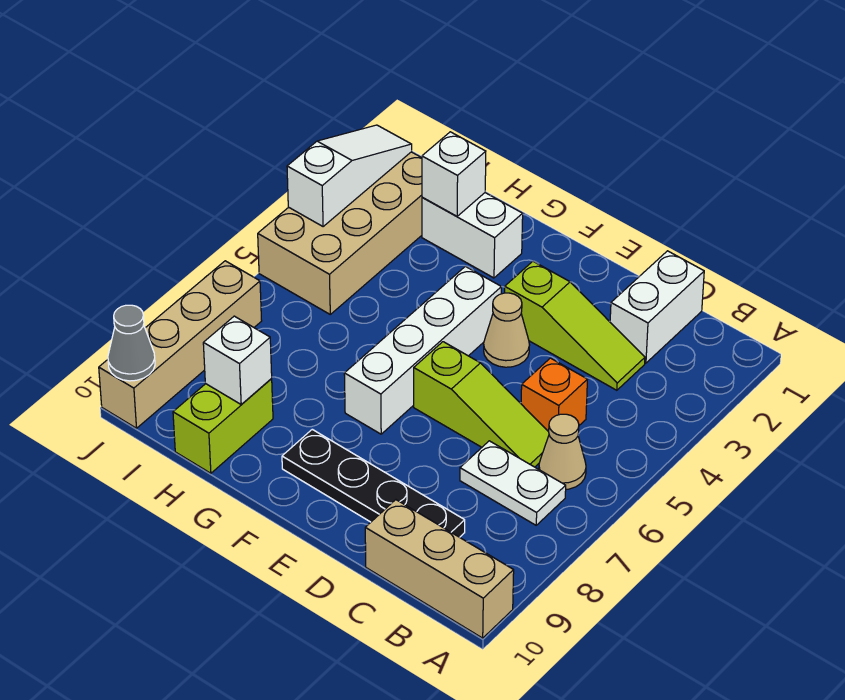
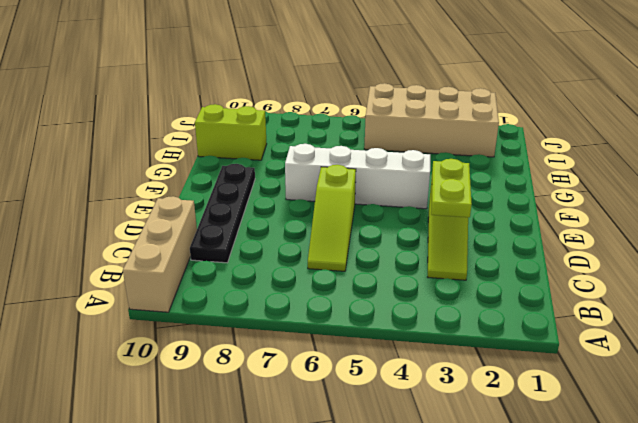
lime plate D3:E3 level 2 -> none
none -> tan cone B6 level 1
none -> white plate B7:C7 level 1
none -> white brick C1:C2 level 1

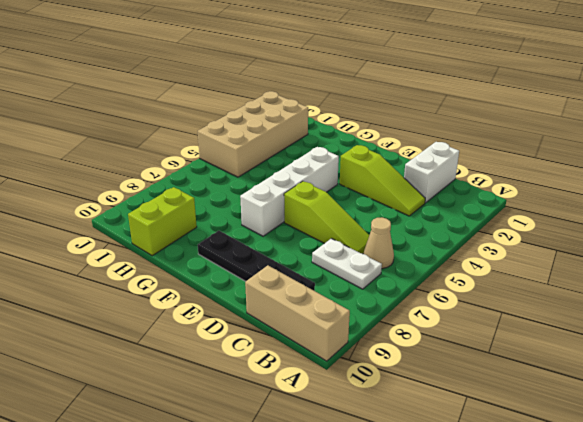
none -> orange brick C5 level 1
none -> tan cone E4 level 1
none -> white brick G2:H2 level 1

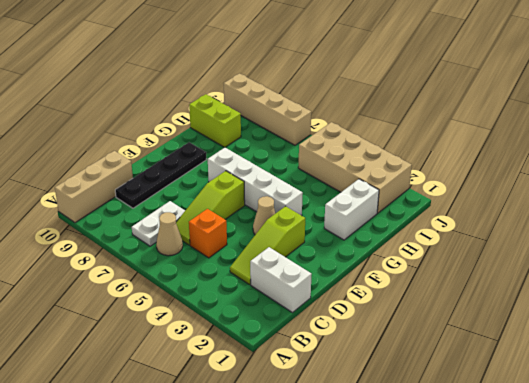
none -> white brick H2 level 2
none -> white brick H9 level 2
none -> white slope J2:J4 level 2 top 4

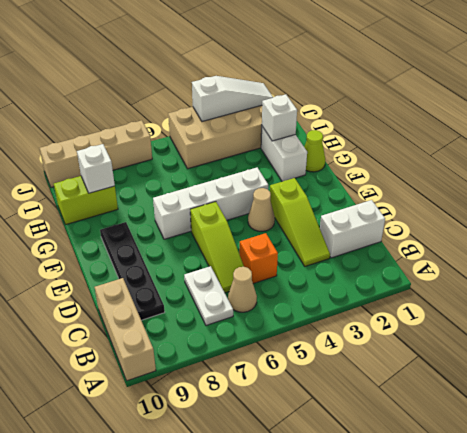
lime cone G1 level 1 -> none
none -> grey cone J10 level 2

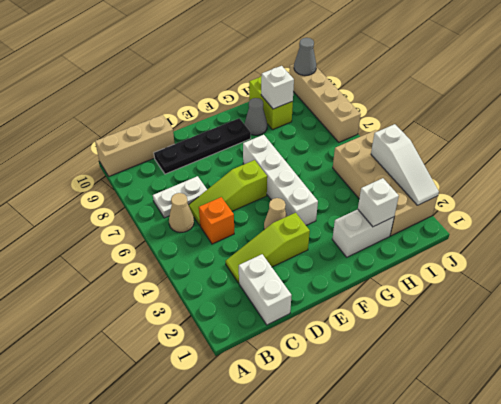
grey cone G9 level 1 -> none

